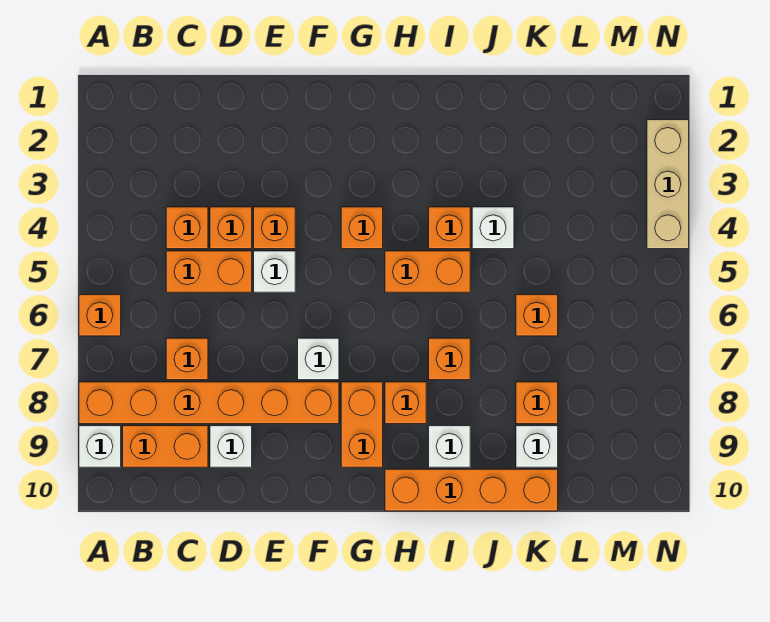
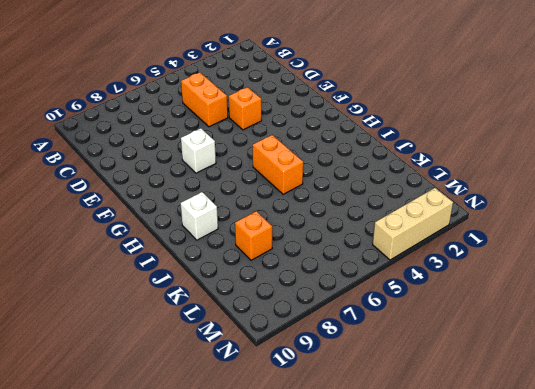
none -> orange brick A6 level 1
none -> orange brick A8:F8 level 1
none -> white brick A9 level 1

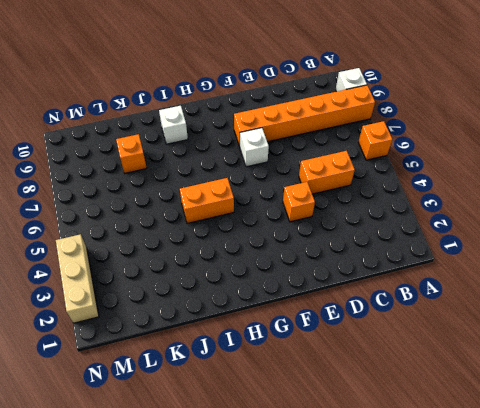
none -> orange brick B9:C9 level 1
none -> orange brick C4 level 1
none -> orange brick C7 level 1

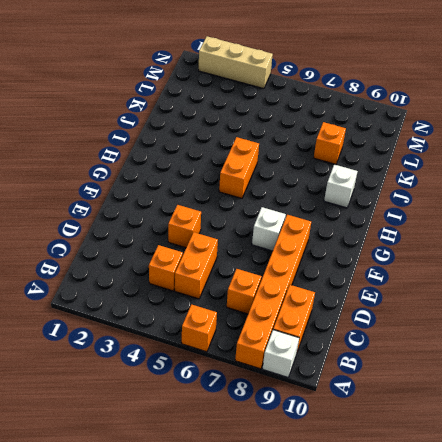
none -> orange brick D4 level 1
none -> white brick D9 level 1
none -> white brick E5 level 1

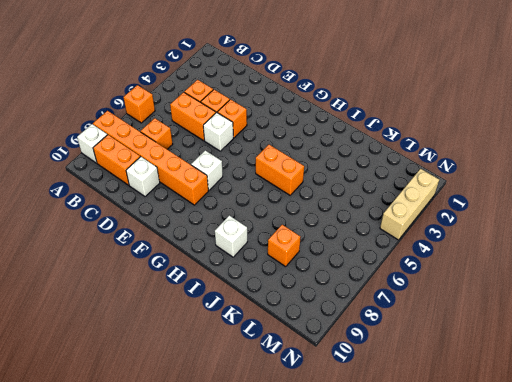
none -> orange brick G4 level 1
none -> orange brick G8:G9 level 1
none -> orange brick H8 level 1

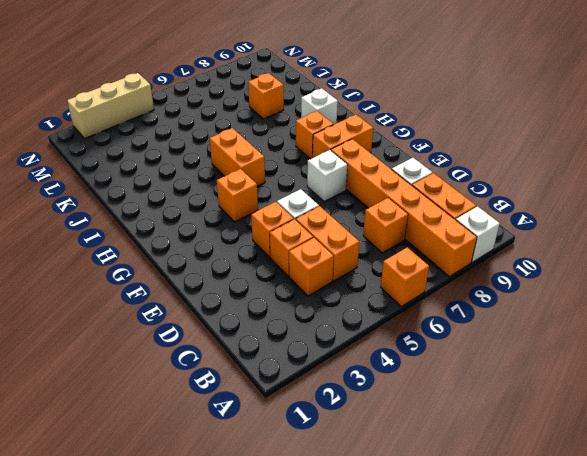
none -> orange brick H10:K10 level 1
none -> orange brick I4 level 1
none -> orange brick I7 level 1

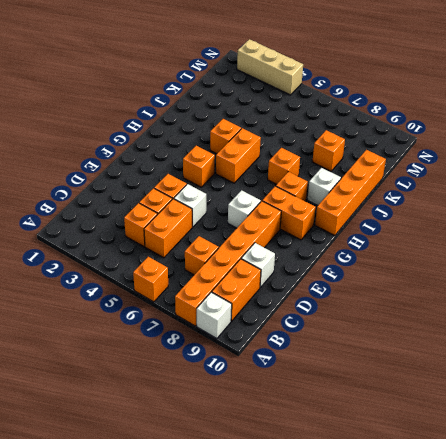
none -> white brick J4 level 1
none -> orange brick K6 level 1
none -> white brick K9 level 1

